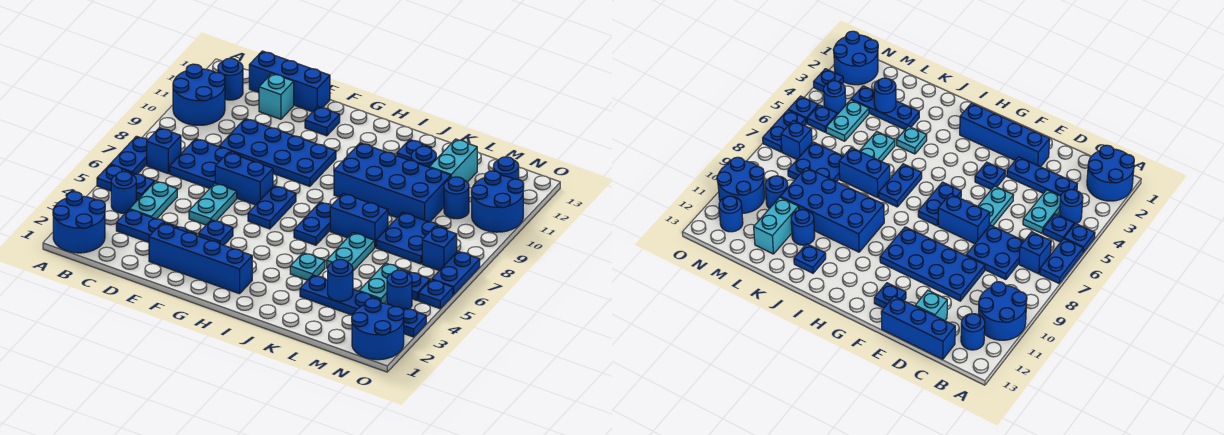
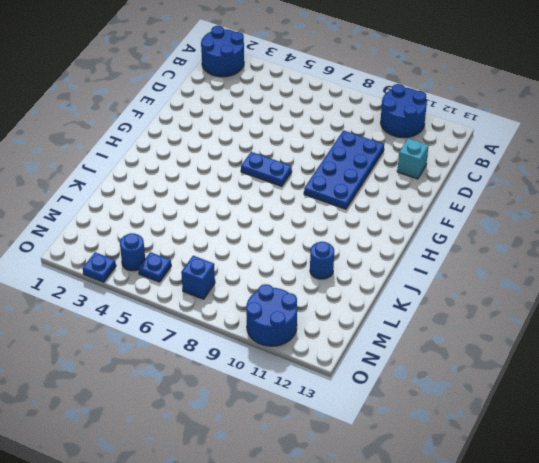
none -> blue plate A5 level 1
none -> blue plate A6:A7 level 1
none -> blue round brick B4 level 1
none -> blue plate B5 level 1

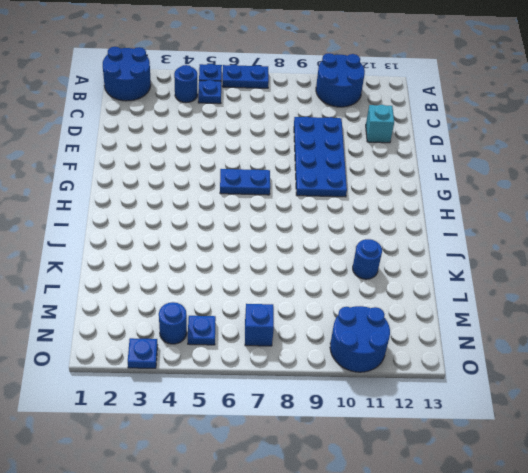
none -> blue brick B7 level 1
none -> blue round brick B12 level 1
none -> blue plate C3:E3 level 1
none -> cyan plate C4:C5 level 1

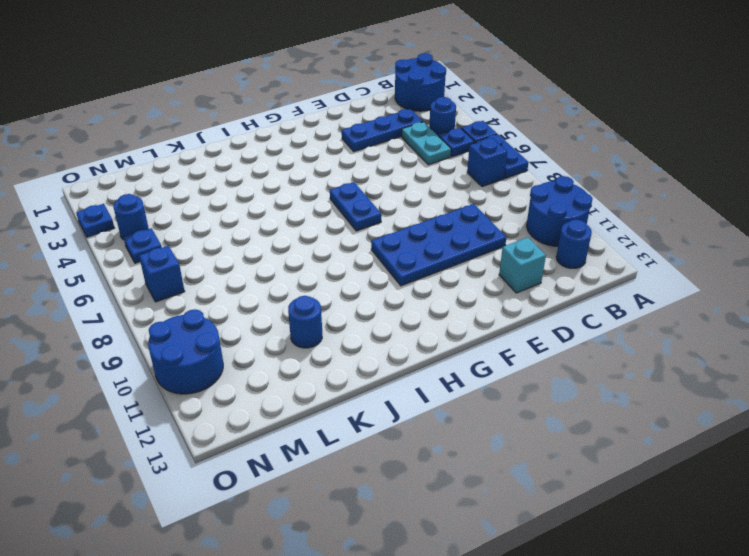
none -> blue plate C7:D8 level 1
none -> blue brick C13:E13 level 1
none -> blue brick E2:H2 level 1
none -> cyan plate E5:E6 level 1

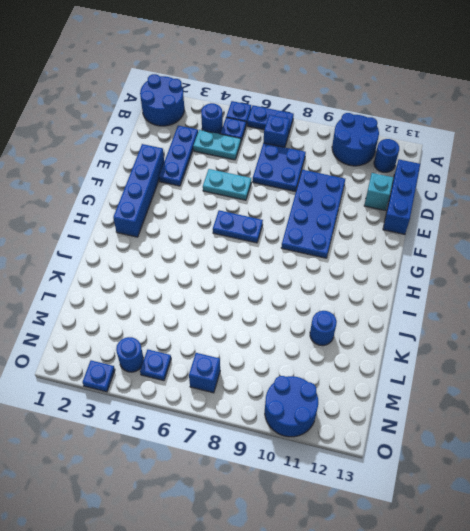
none -> blue brick E7:F7 level 1
none -> blue plate F4 level 1
none -> blue plate F12 level 1
none -> blue plate I6:I7 level 1

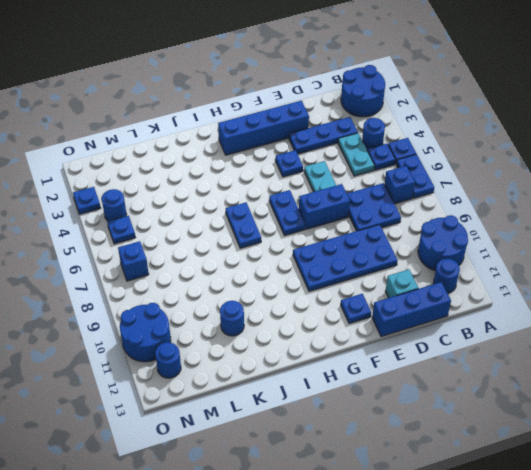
none -> blue brick I9:L10 level 1
none -> cyan plate J4 level 1
none -> blue brick J7:K7 level 1
none -> blue plate J12 level 1

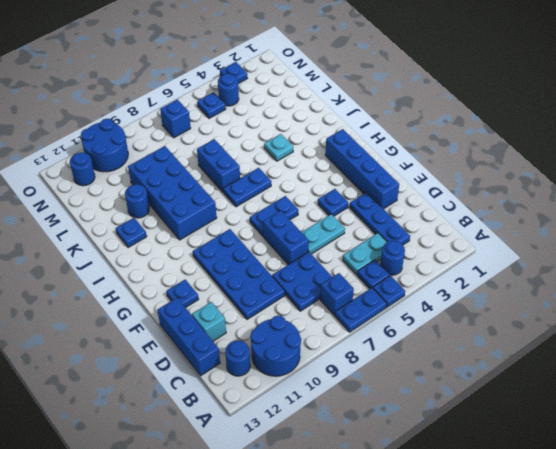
none -> blue round brick A1:B2 level 1
none -> blue plate K3:M3 level 1
none -> cyan plate K5:K6 level 1
none -> blue plate L7:M8 level 1

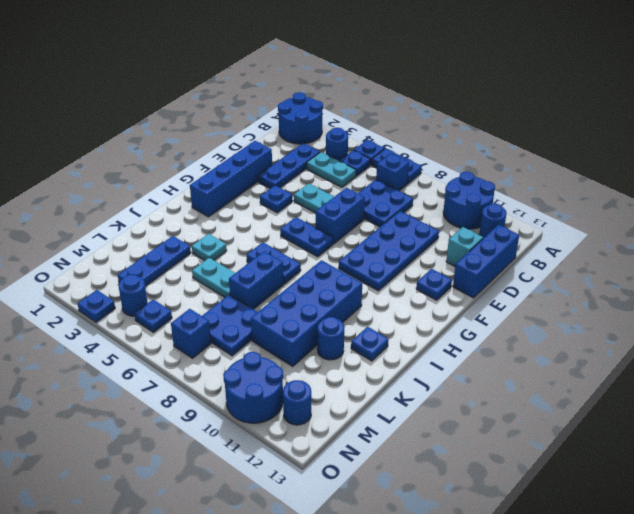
none -> cyan brick L11:L12 level 1
none -> cyan plate M4:M5 level 1
none -> blue round brick M10 level 1
none -> blue round brick N1:O2 level 1

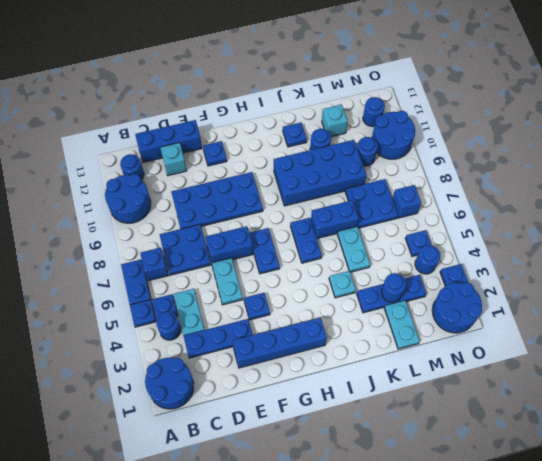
cyan plate L1:L2 level 1 -> cyan plate M4:M5 level 1
cyan brick L12 level 1 -> cyan brick L11:L12 level 1
none -> blue plate O5 level 1
none -> blue plate O6:O7 level 1

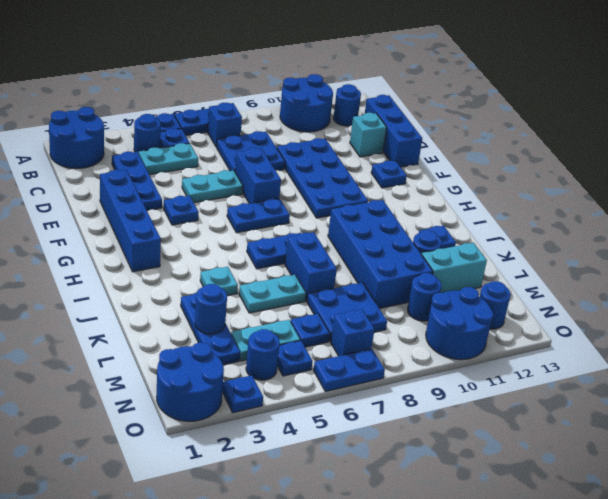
blue plate M6 level 1 -> blue plate O5 level 1

